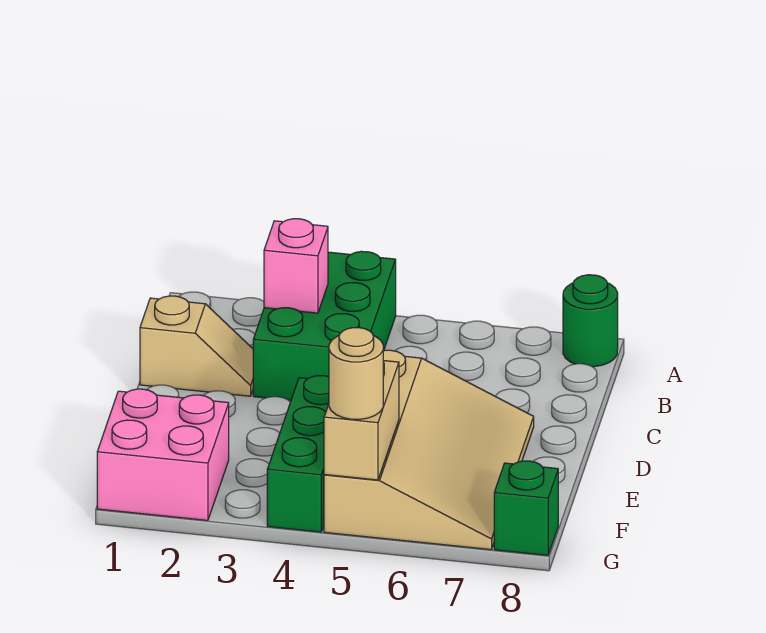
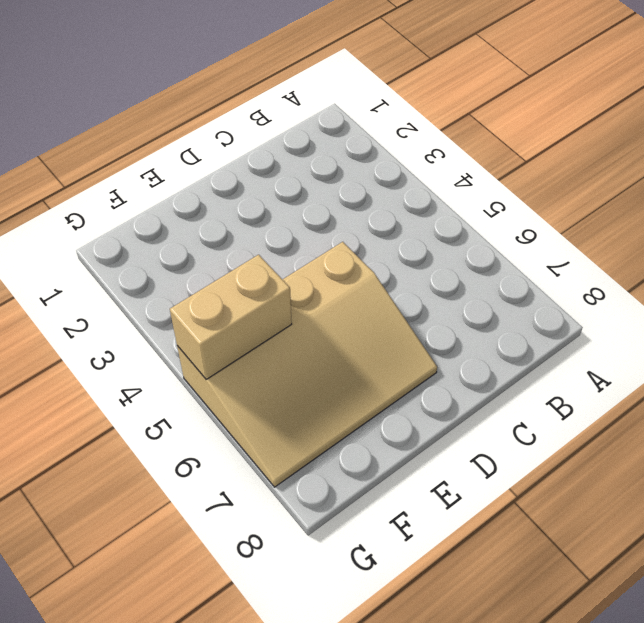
none -> green brick A3:C4 level 1
none -> green round brick A8 level 1

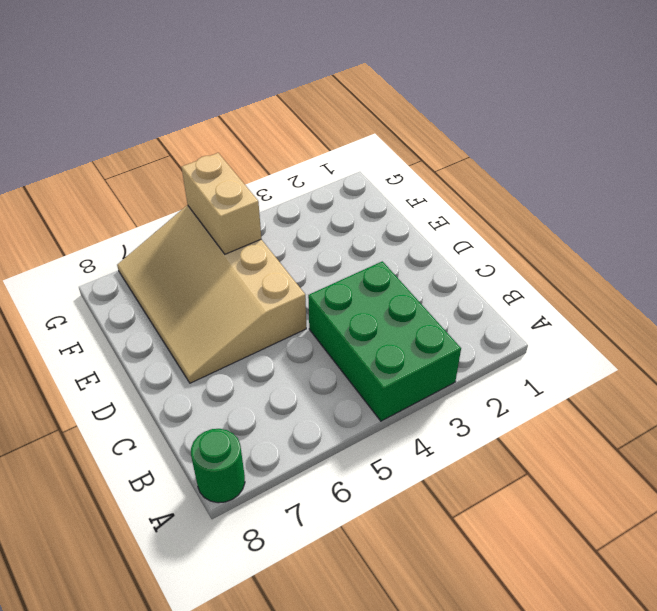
none -> tan slope C1:C2 level 1 top 1
none -> green brick E4:G4 level 1

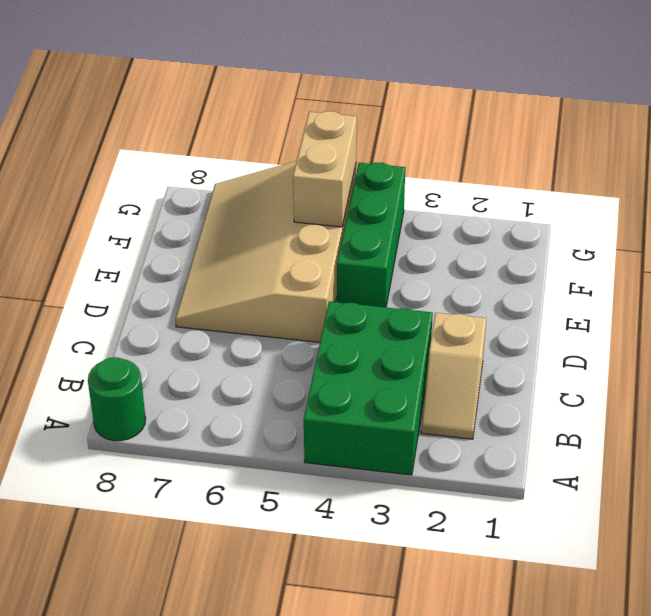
tan slope B2:C2 level 1 top C -> tan slope C1:C2 level 1 top 1
none -> pink brick F1:G2 level 1
none -> green brick G8 level 1

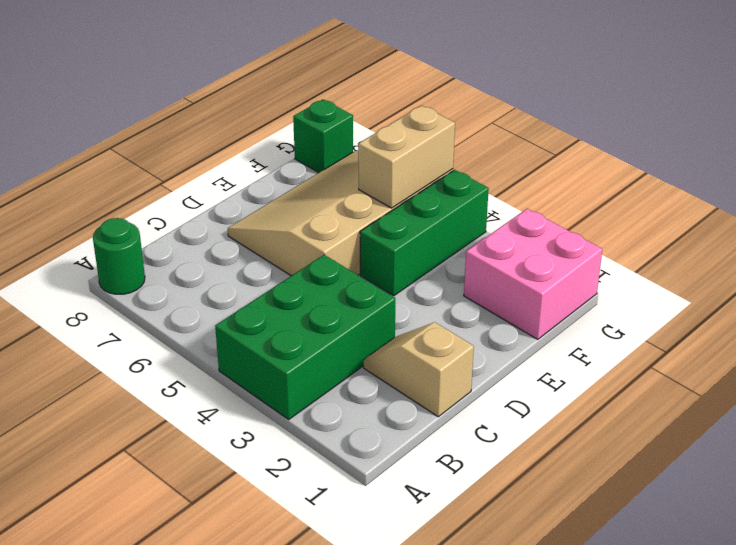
none -> pink brick B3 level 2
none -> tan round brick G5 level 3

